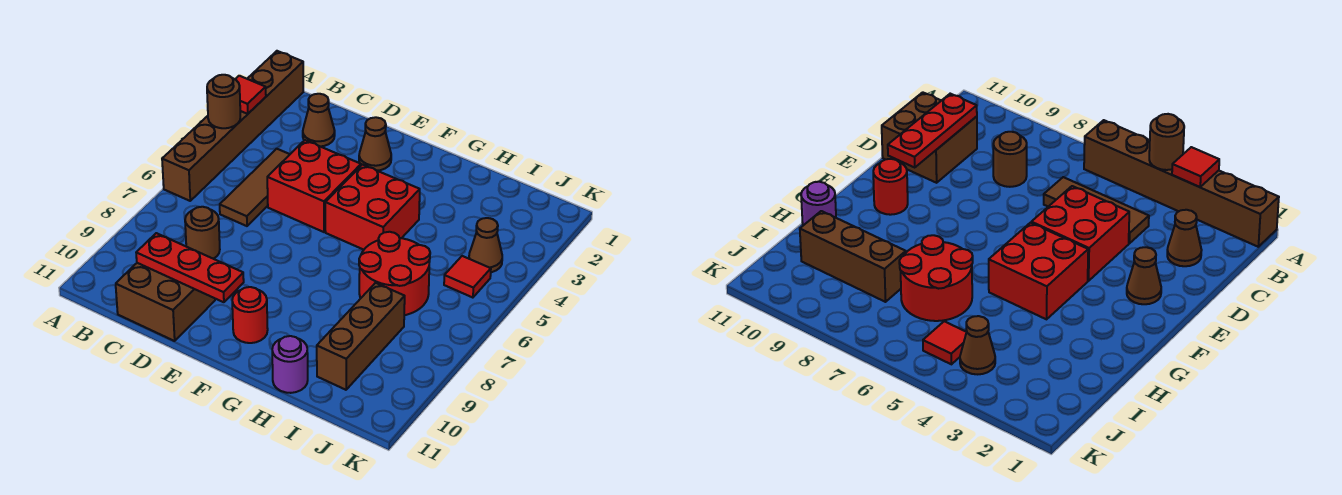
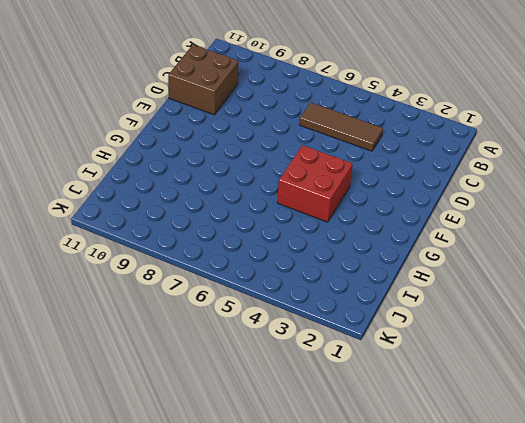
none -> brown brick A1:A6 level 1
none -> brown cone C2 level 1
none -> brown round brick C8 level 1

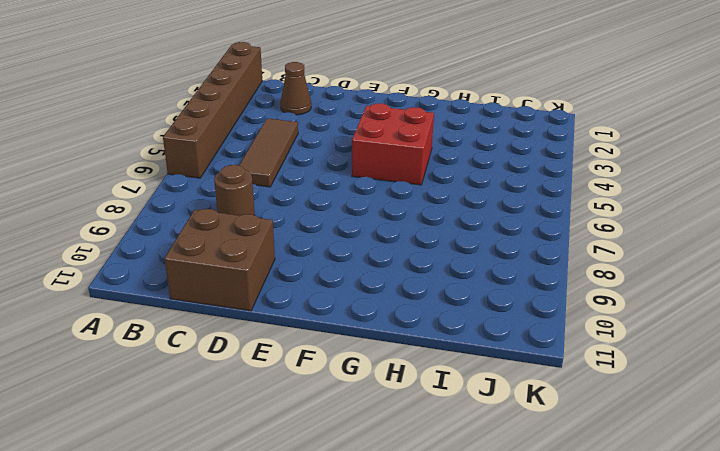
none -> red brick D4:E5 level 1
none -> brown cone E2 level 1
none -> red round brick F10 level 1

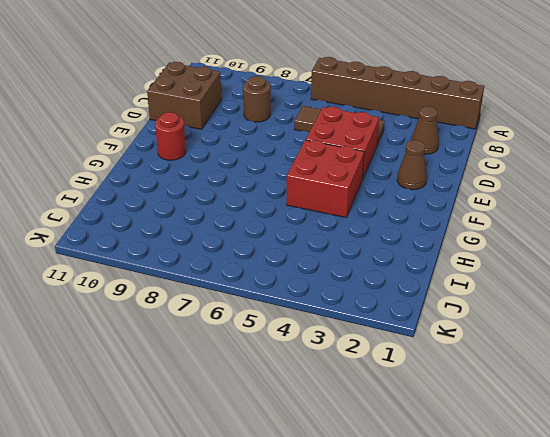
none -> red round brick H6:I7 level 1
none -> purple round brick H11 level 1
none -> brown brick I8:I10 level 1

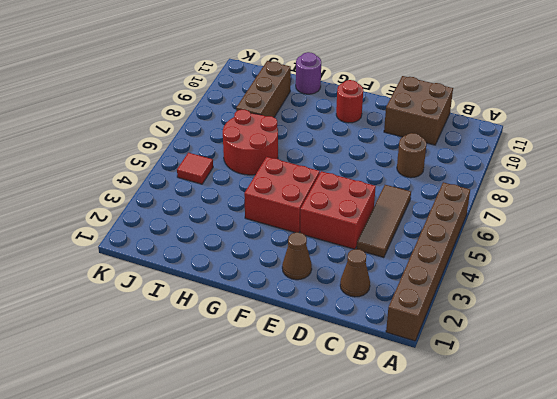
none -> brown cone J4 level 1
none -> red tile A3 level 2
none -> brown round brick A4 level 2

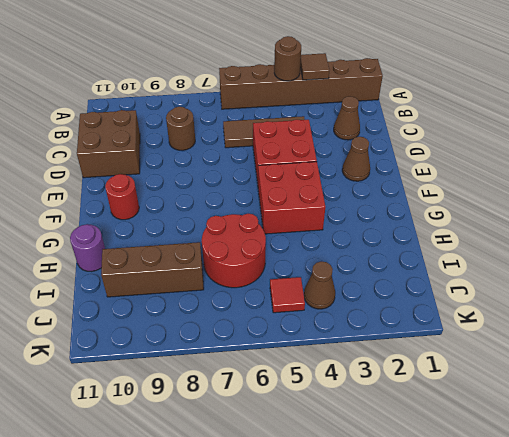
brown tile A3 level 2 -> red tile A3 level 2
none -> red plate C10:E10 level 2

